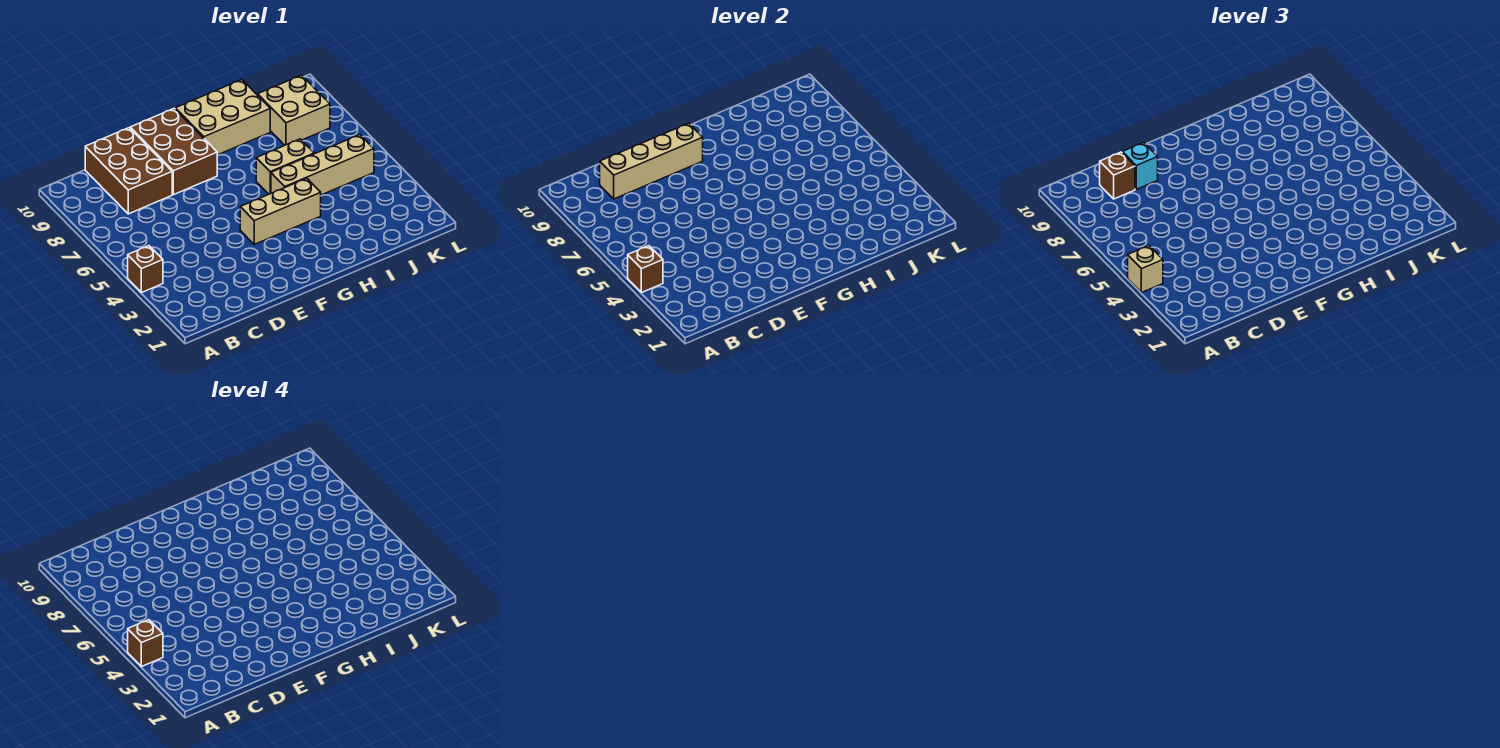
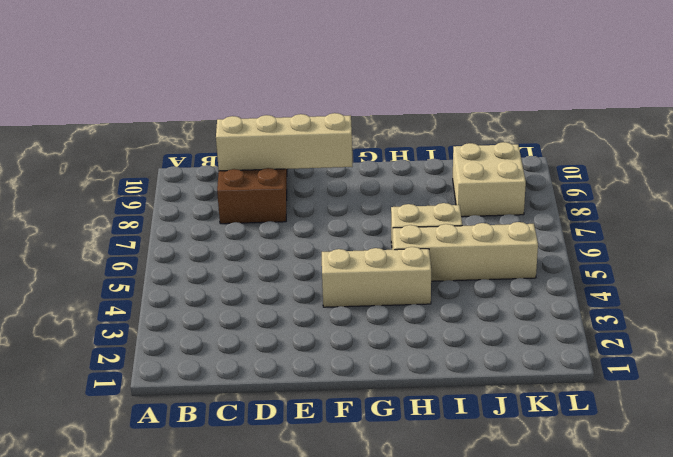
none -> brown brick A4 level 1
none -> brown brick E8:F10 level 1
none -> tan brick G9:I10 level 1

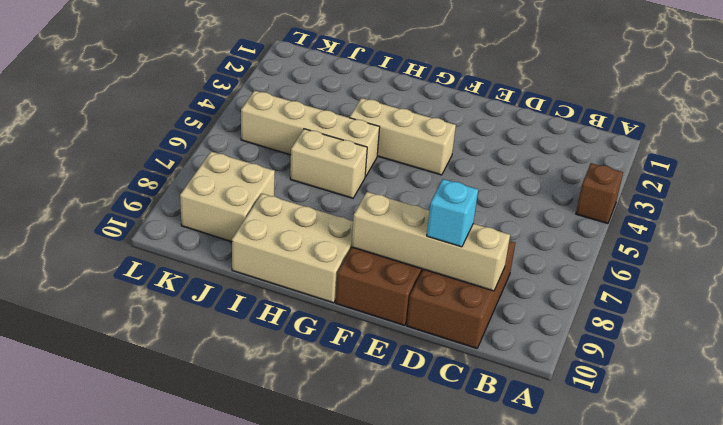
none -> brown brick A4 level 2
none -> tan brick A4 level 3
none -> brown brick C9 level 3

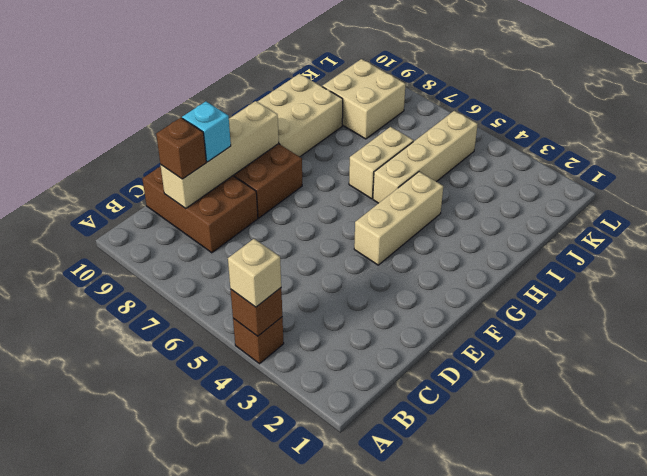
none -> brown brick A4 level 4

